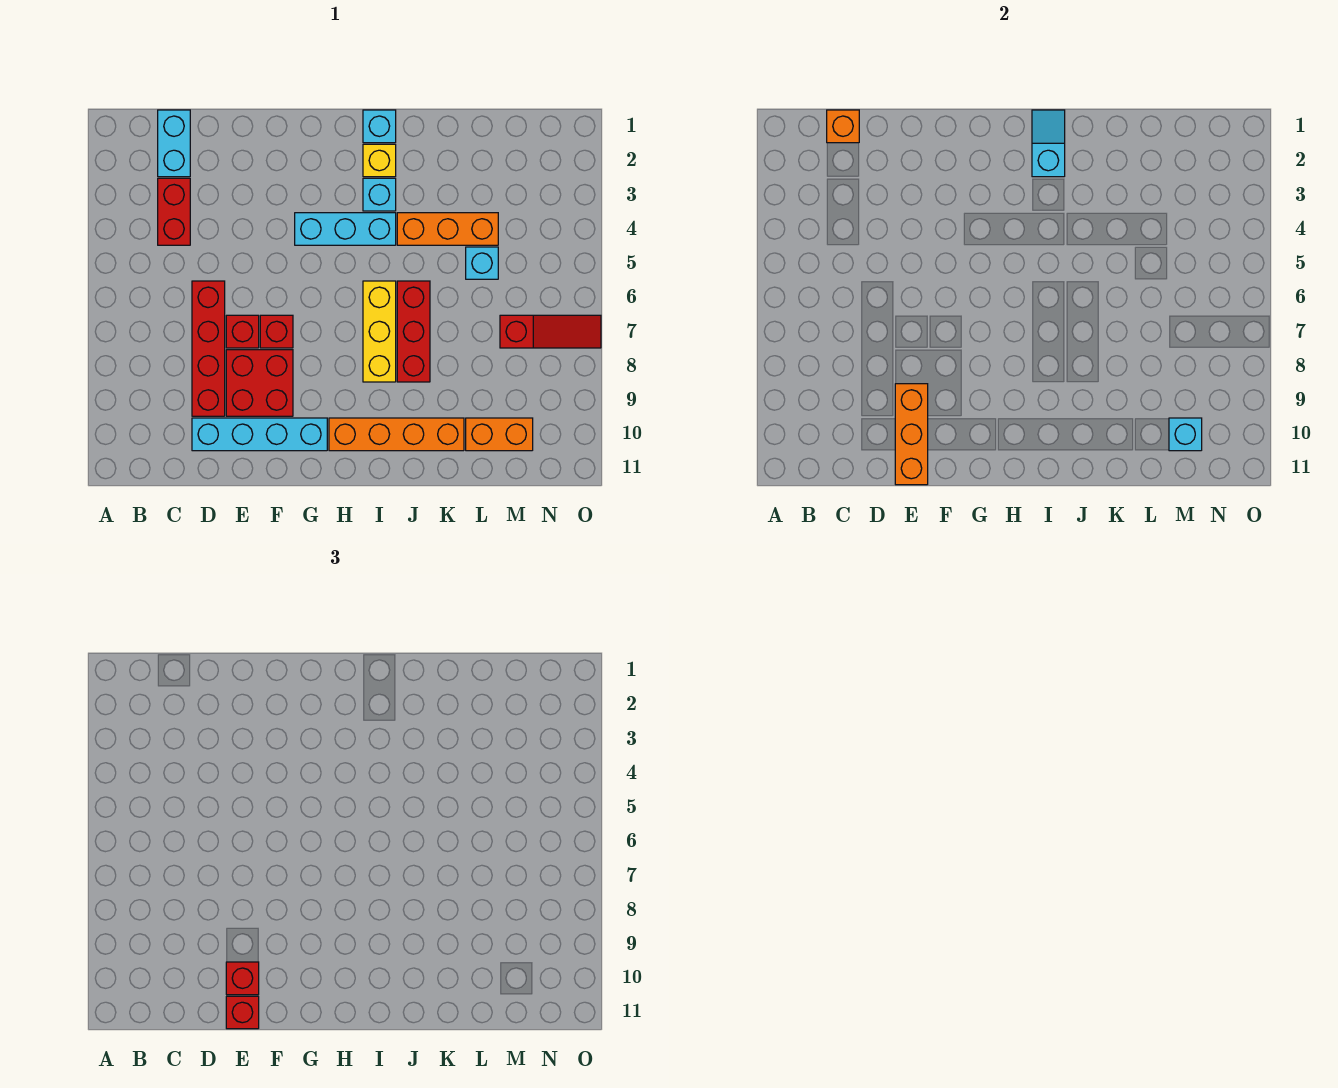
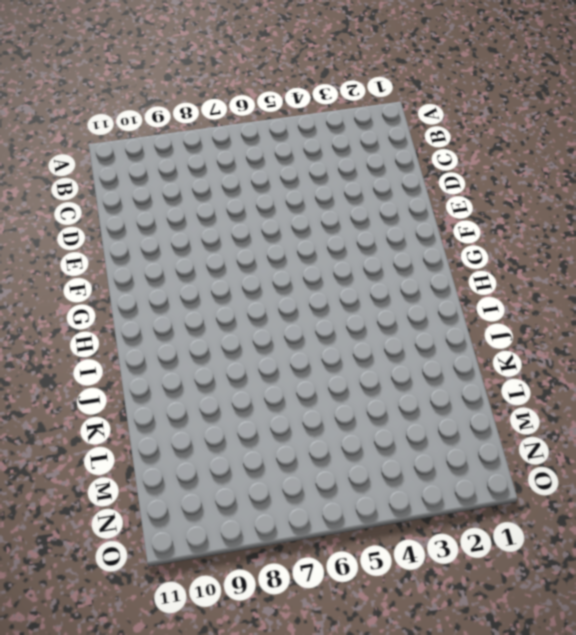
none -> cyan brick C1:C2 level 1
none -> red brick C3:C4 level 1
none -> red brick D6:D9 level 1

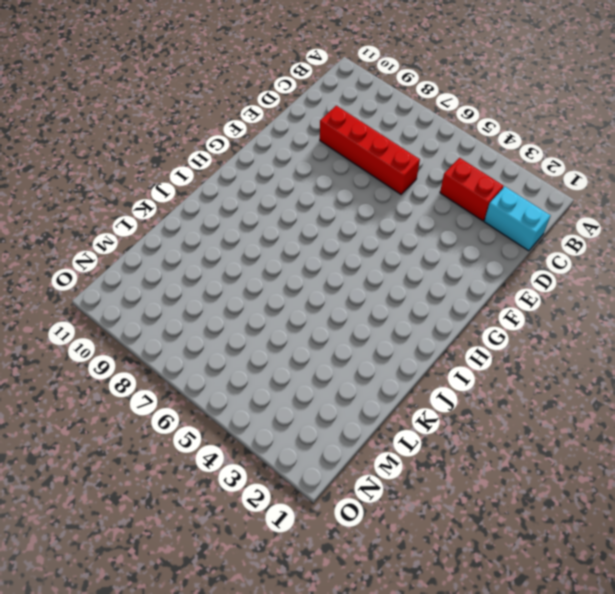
none -> cyan brick D10:G10 level 1
none -> red brick E7 level 1
none -> red brick E8:F9 level 1

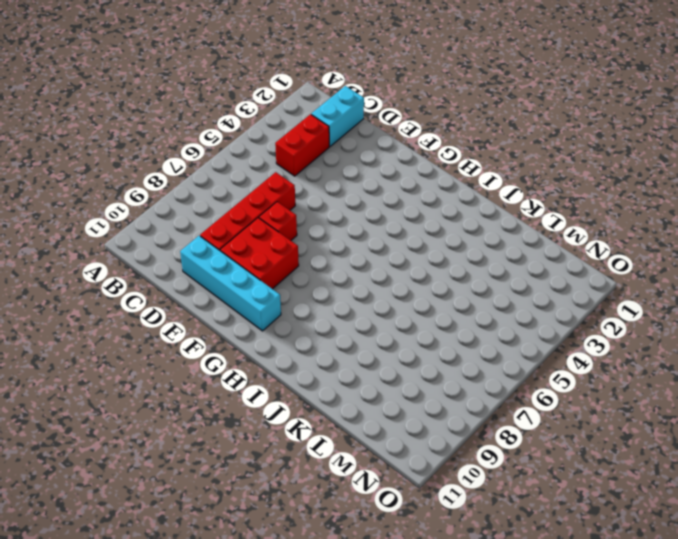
none -> red brick F7 level 1
none -> cyan brick G4:I4 level 1
none -> orange brick H10:K10 level 1

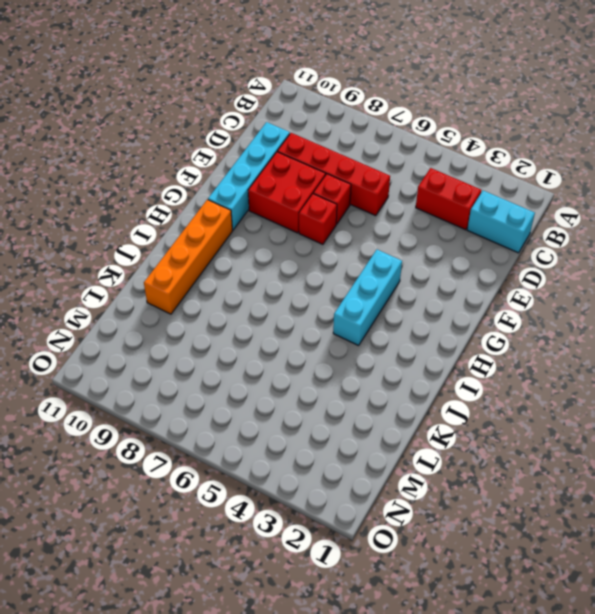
none -> cyan brick I1 level 1
none -> yellow brick I2 level 1
none -> cyan brick I3 level 1

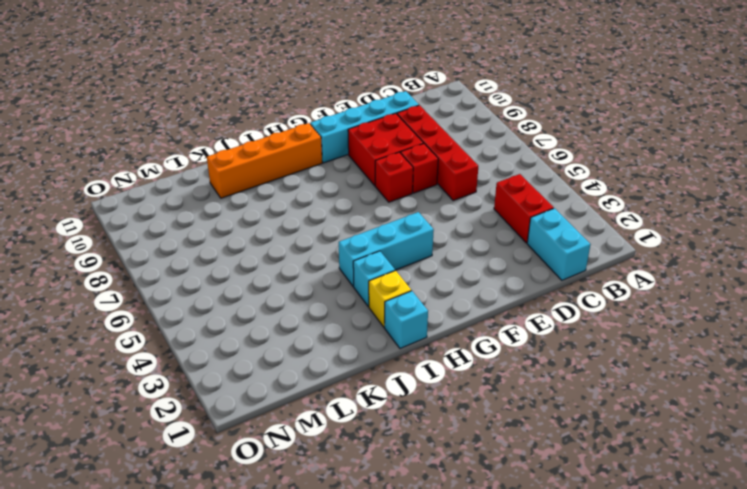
none -> yellow brick I6:I8 level 1
none -> orange brick J4:L4 level 1
none -> red brick J6:J8 level 1

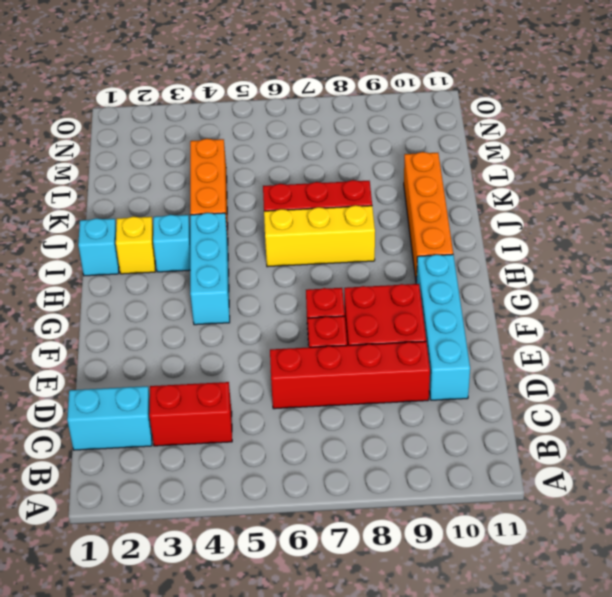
none -> cyan brick L5 level 1
none -> orange brick L10:M10 level 1
none -> red slope M7:O7 level 1 top M

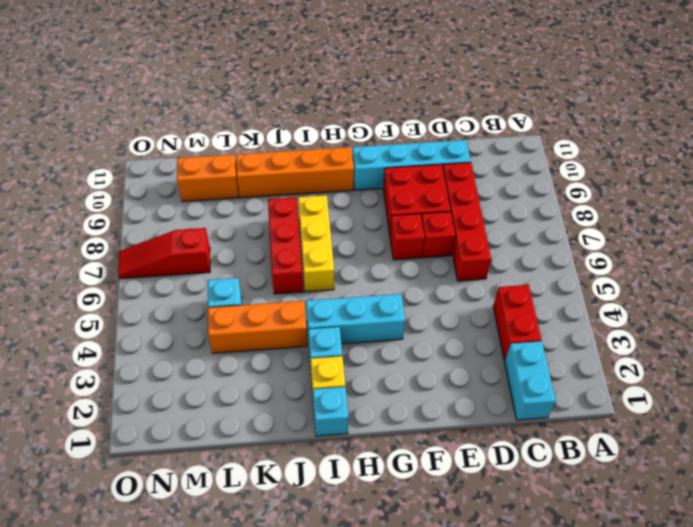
none -> orange brick C1 level 2
none -> orange brick E9:E11 level 2
none -> cyan slope I1:I2 level 2 top 2

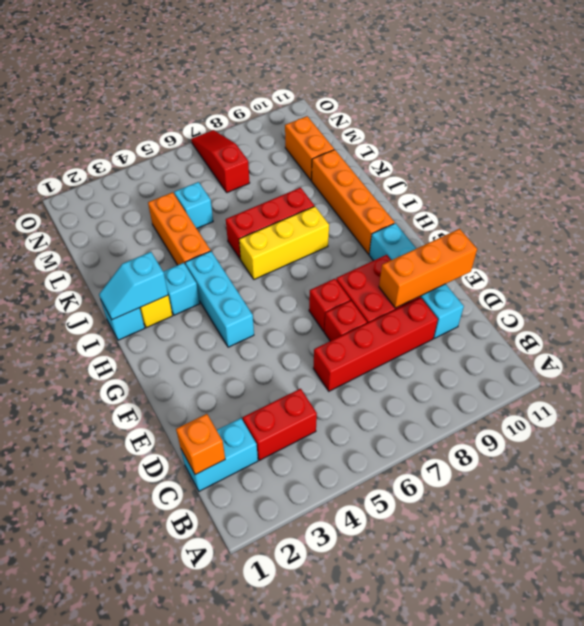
none -> cyan brick M10 level 2
none -> red brick E10 level 3
none -> red brick E11 level 3

